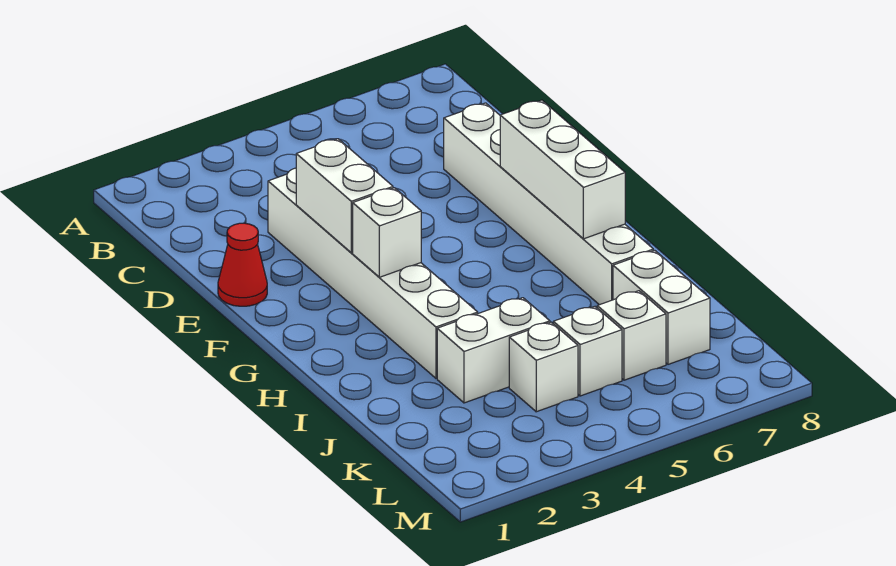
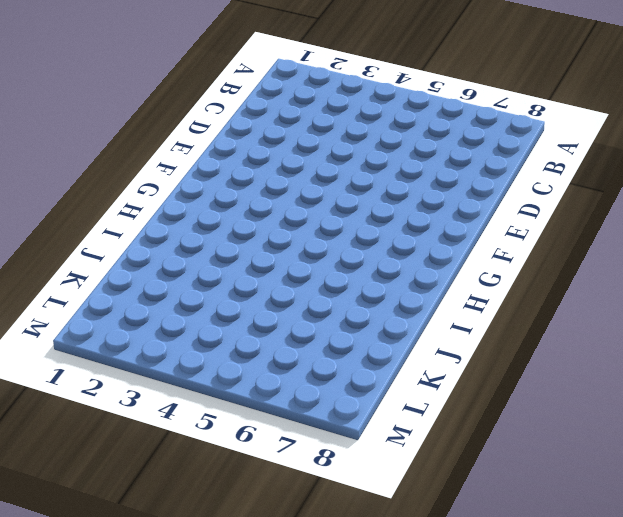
none -> white brick D3:I3 level 1
none -> white brick D7:I7 level 1

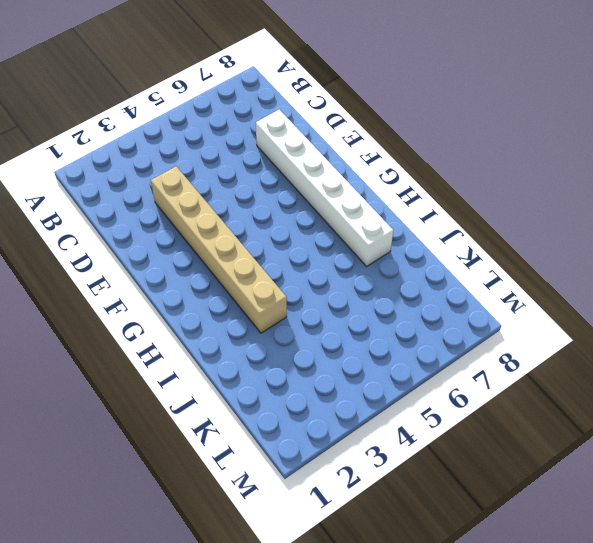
tan brick D3:I3 level 1 -> white brick D3:I3 level 1
none -> red cone E1 level 1
none -> white brick J3:J4 level 1

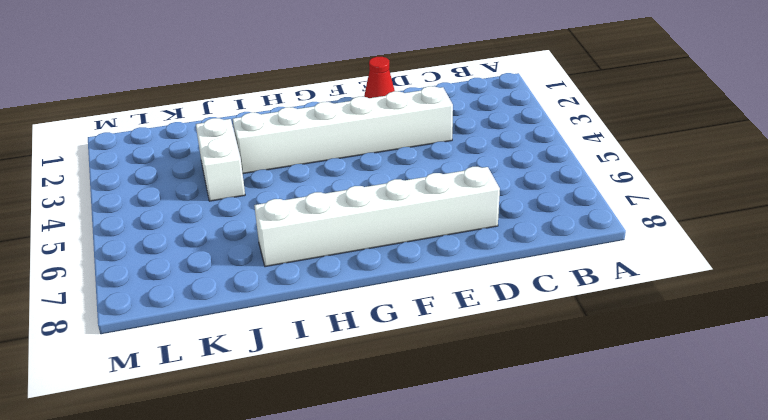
none -> white brick J7:K7 level 1
none -> white brick K4 level 1

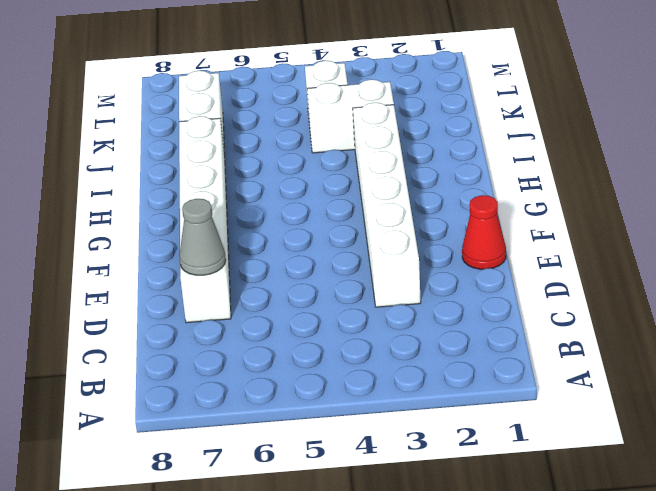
grey cone D7 level 2 -> none
none -> white brick K5 level 1
none -> white brick K6 level 1

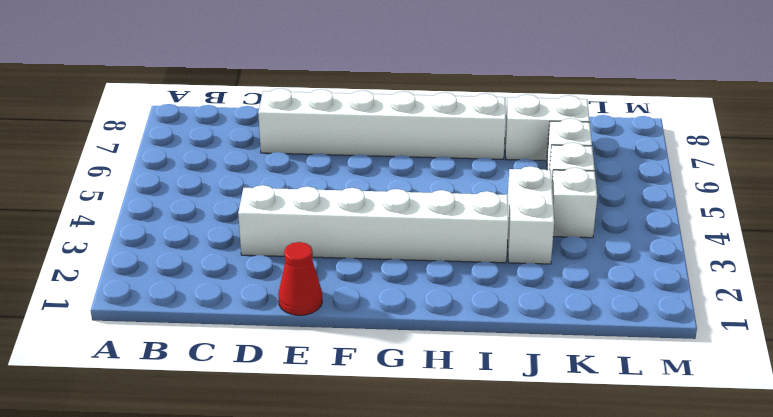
none -> white brick E3:F3 level 2
none -> white brick F7:H7 level 2

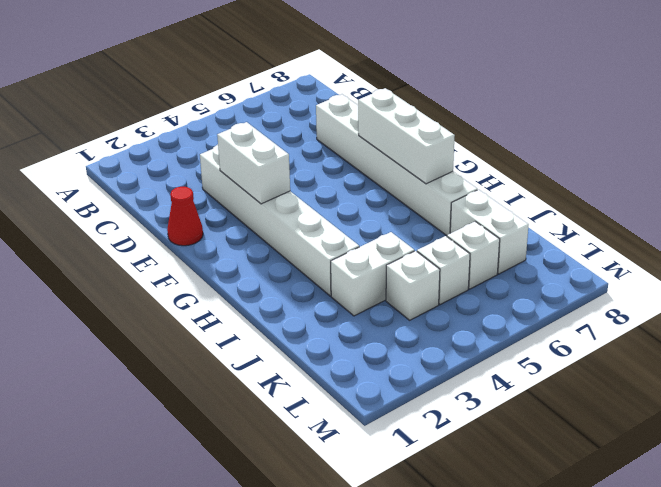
none -> white brick G3 level 2

